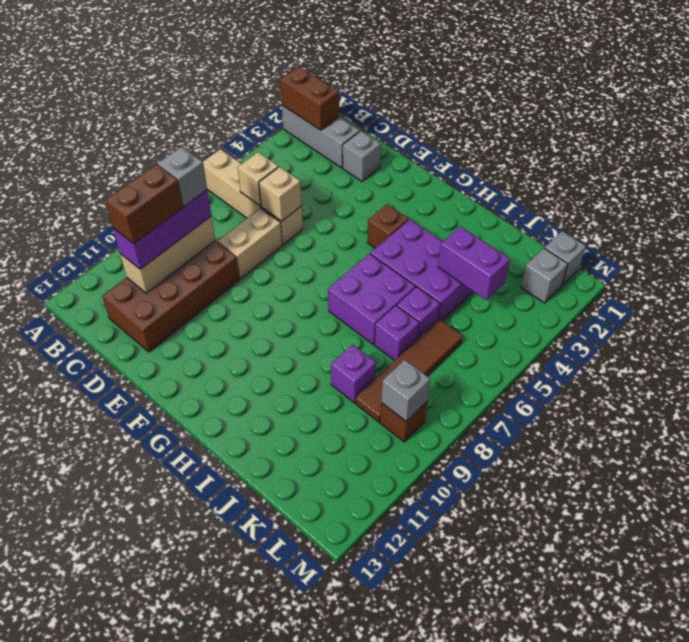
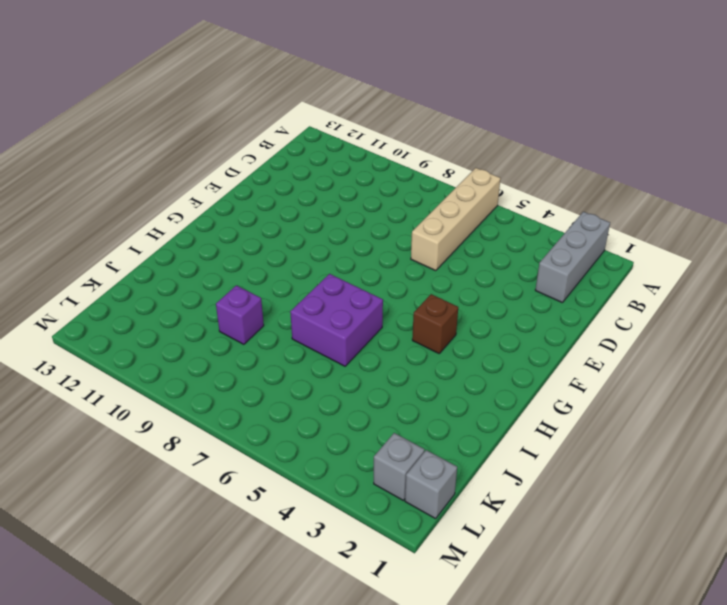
none -> brown brick C9:D12 level 1
none -> grey brick D2 level 1
none -> tan brick D7:D8 level 1

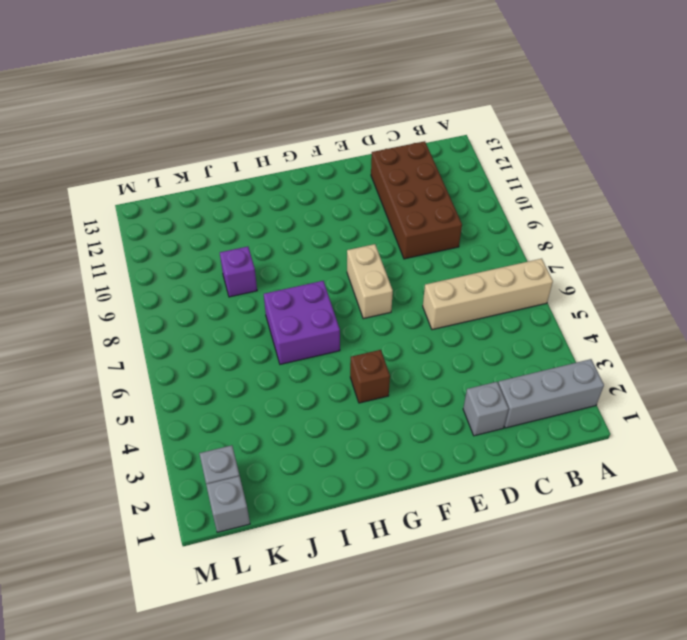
tan brick F7:F8 level 1 -> tan brick D7:D8 level 1
none -> purple brick H4:J5 level 1
none -> purple brick J6 level 1
none -> purple brick J7 level 1

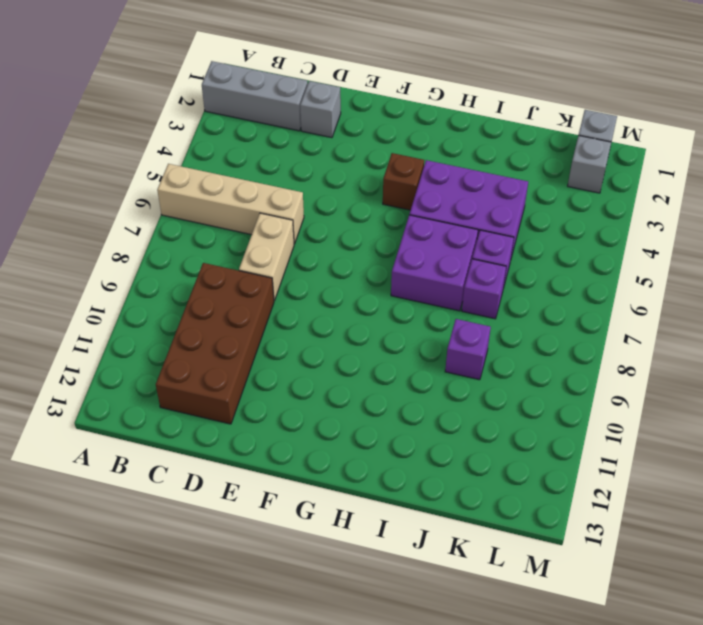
none -> brown tile K6:K9 level 1
none -> brown brick L9 level 1
none -> brown brick A2:B2 level 2

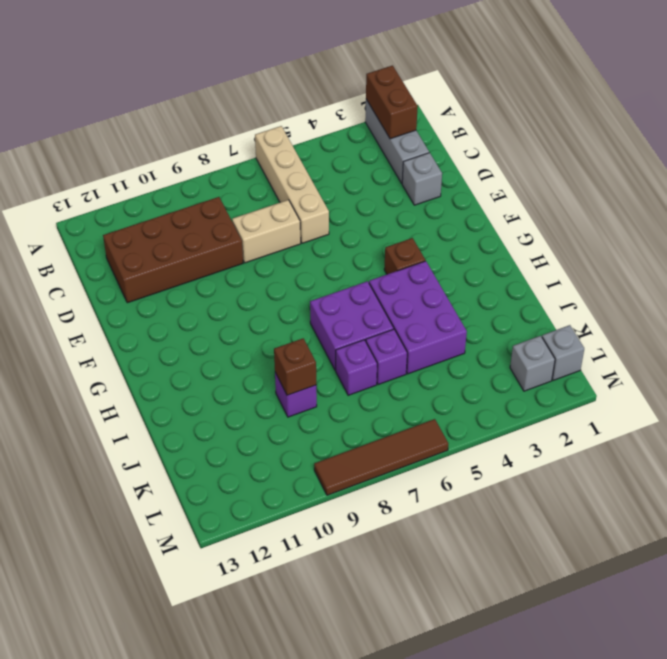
brown brick J9 level 2 -> brown brick L9 level 1
brown tile M6:M9 level 1 -> brown tile K6:K9 level 1
none -> tan brick C6 level 2
none -> tan brick C9:C11 level 2
none -> tan brick D6 level 2

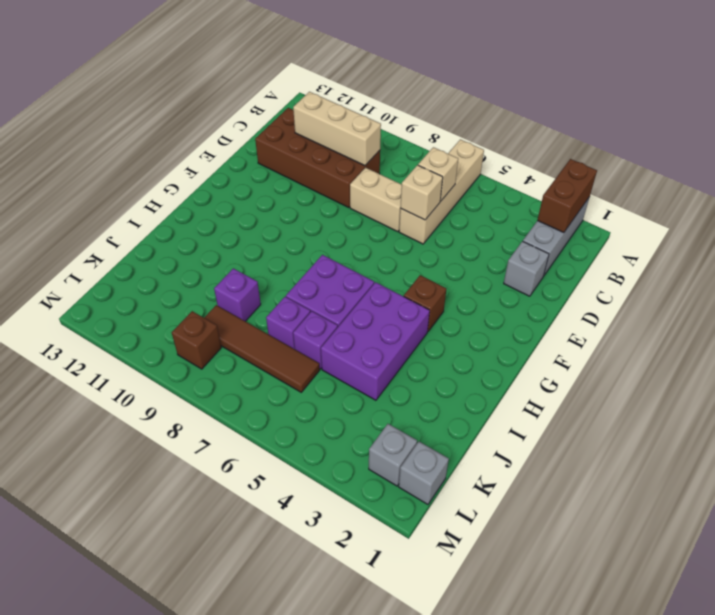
none -> purple brick J4:K4 level 2
none -> grey brick L9 level 2
none -> purple brick C9:C11 level 3

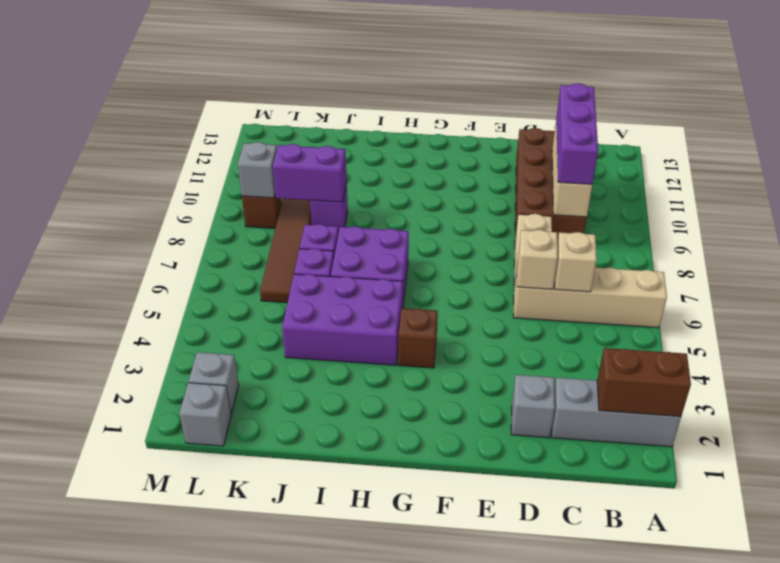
purple brick J9:K9 level 2 -> purple brick J4:K4 level 2
none -> grey brick C9 level 4
none -> brown brick C10:C11 level 4

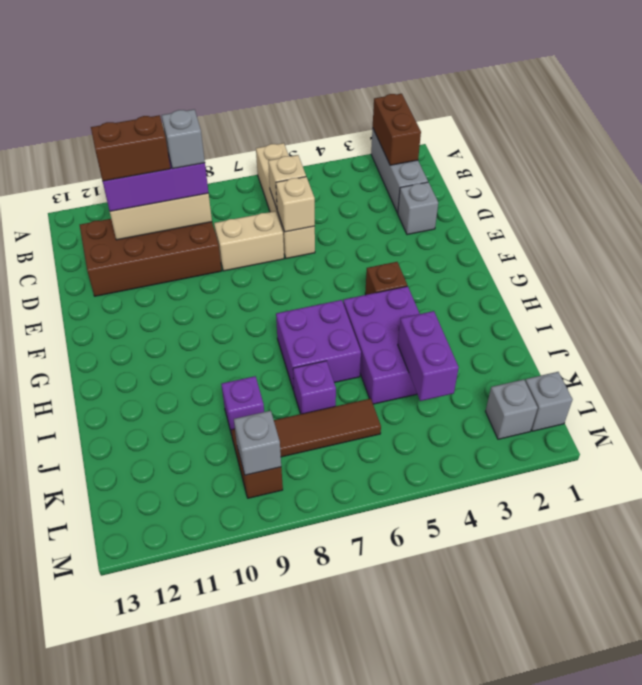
none -> purple brick J6 level 1

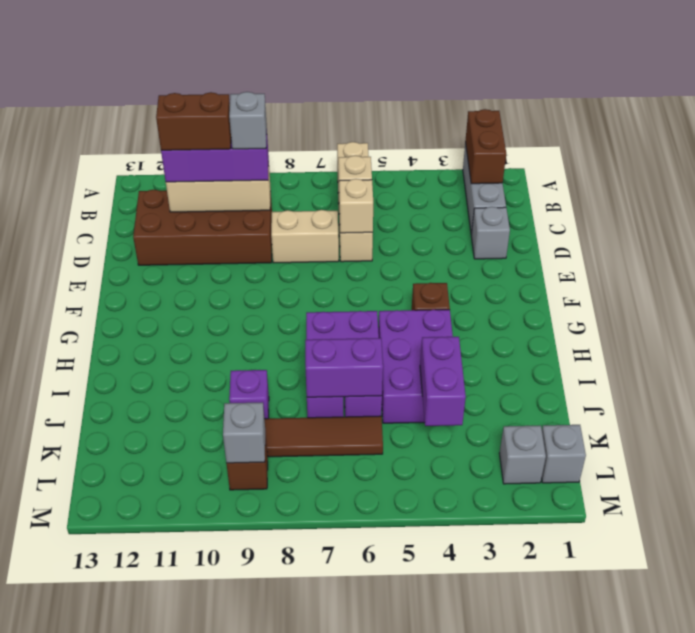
purple brick J6:J7 level 2 -> none

